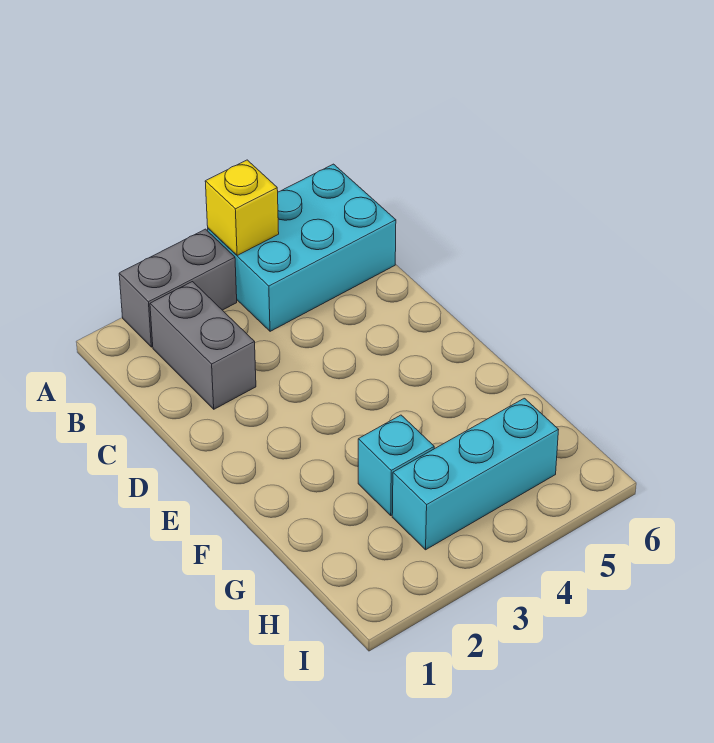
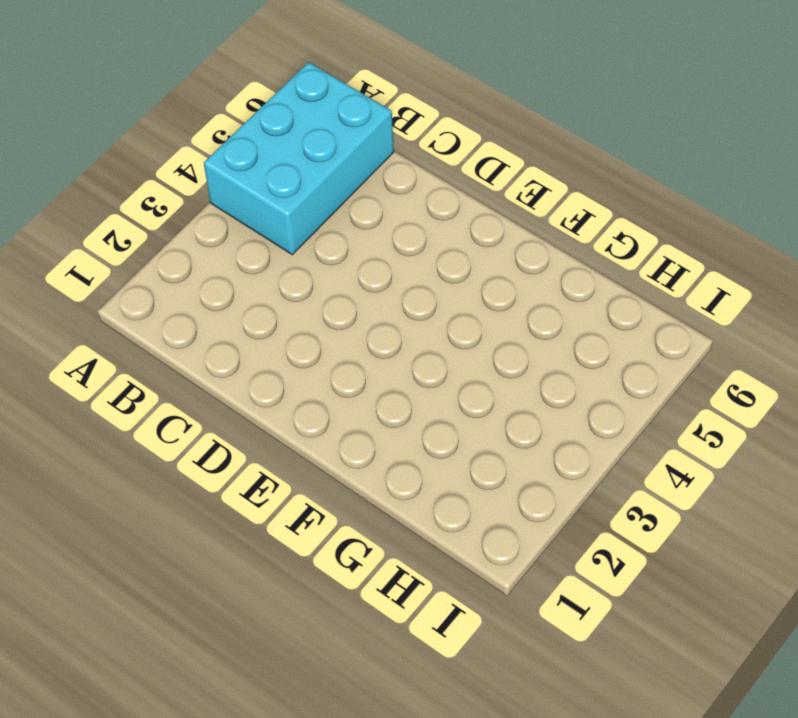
none -> grey brick A2:A3 level 1
none -> grey brick B2:C2 level 1

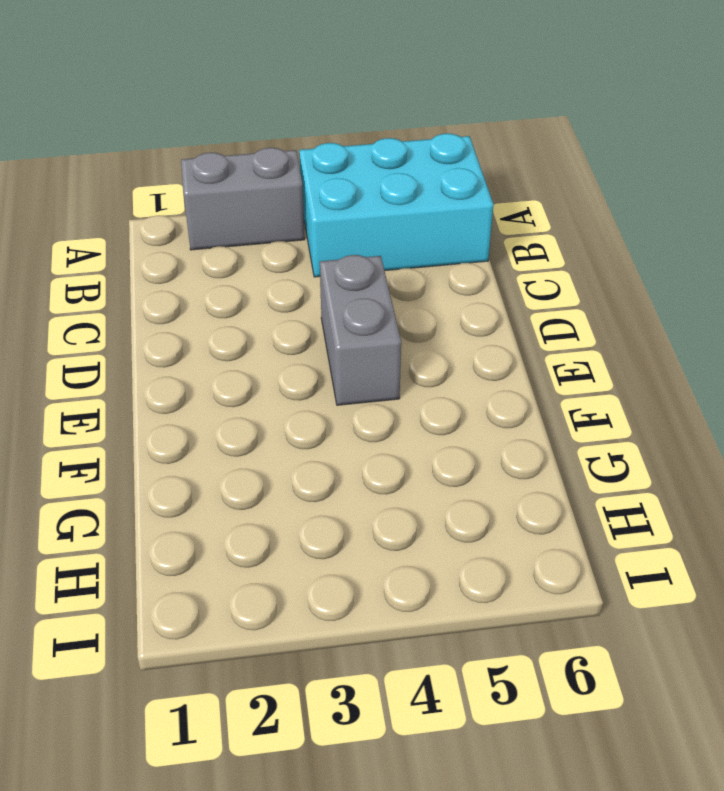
grey brick D4:E4 level 1 -> grey brick B2:C2 level 1
none -> cyan brick G3 level 1
none -> cyan brick H3:H5 level 1

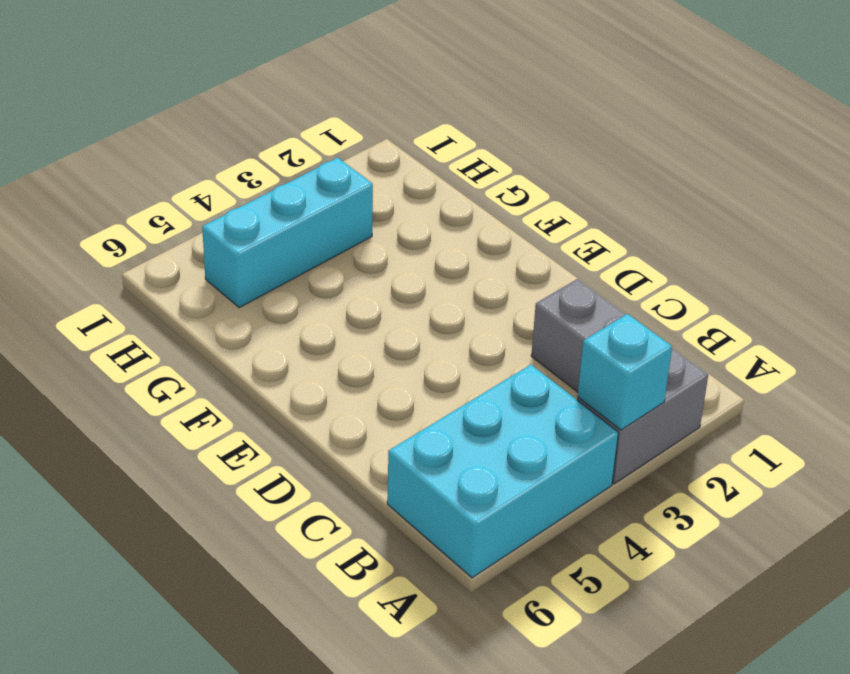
cyan brick A3 level 2 -> cyan brick G3 level 1
none -> yellow brick A4 level 2

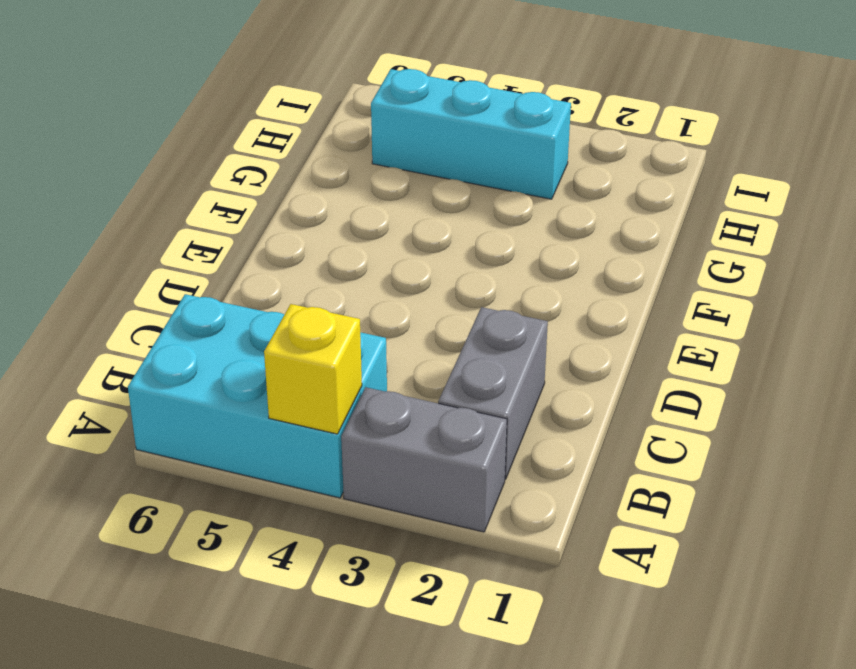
none -> cyan brick G3 level 1

